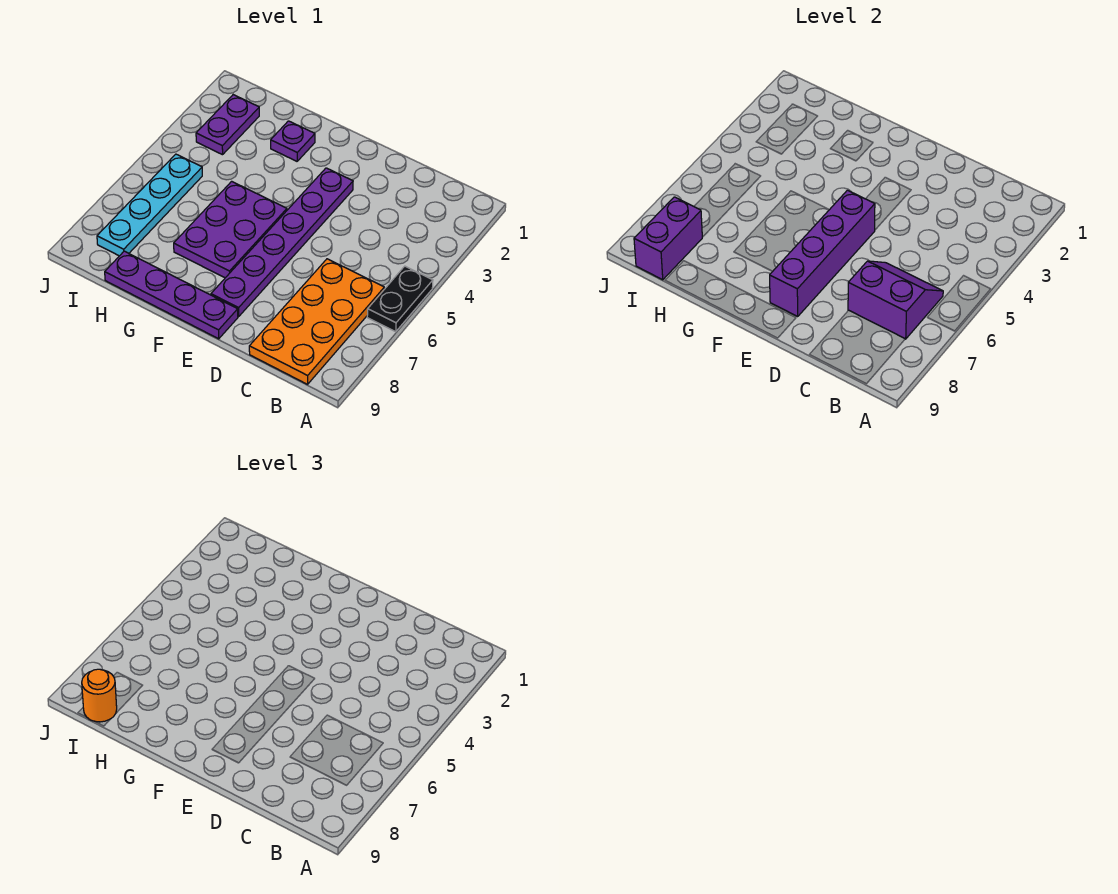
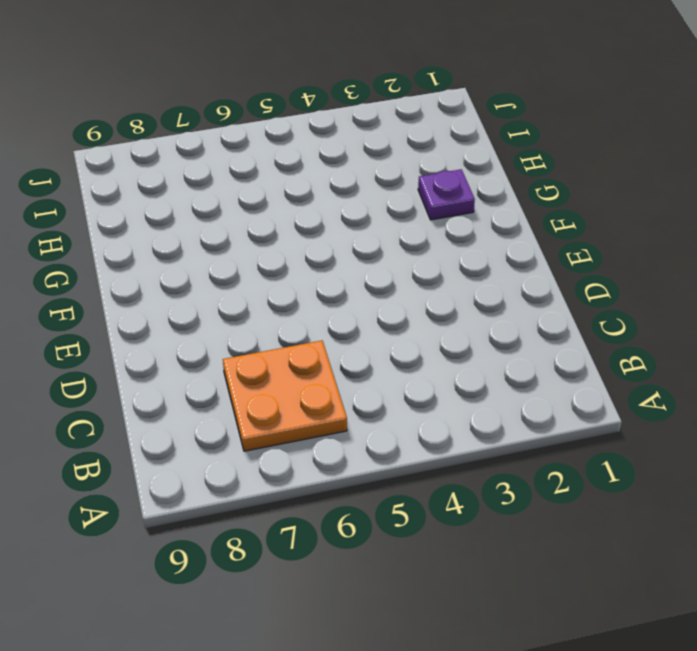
orange plate B6:C7 level 1 -> orange plate B6:C9 level 1
none -> black plate A5:A6 level 1
none -> purple plate E3:E8 level 1
none -> purple plate E9:H9 level 1

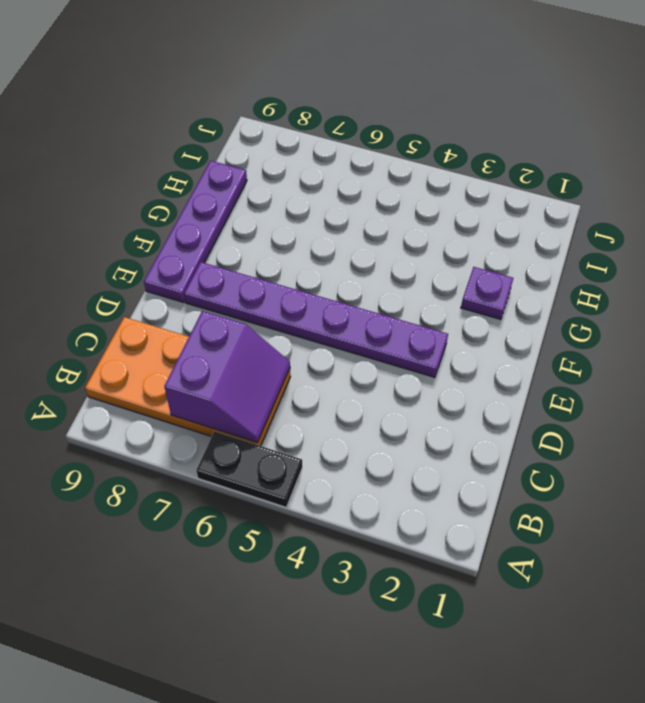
none -> purple plate F5:G7 level 1
none -> purple plate I2:I3 level 1
none -> cyan plate I5:I8 level 1

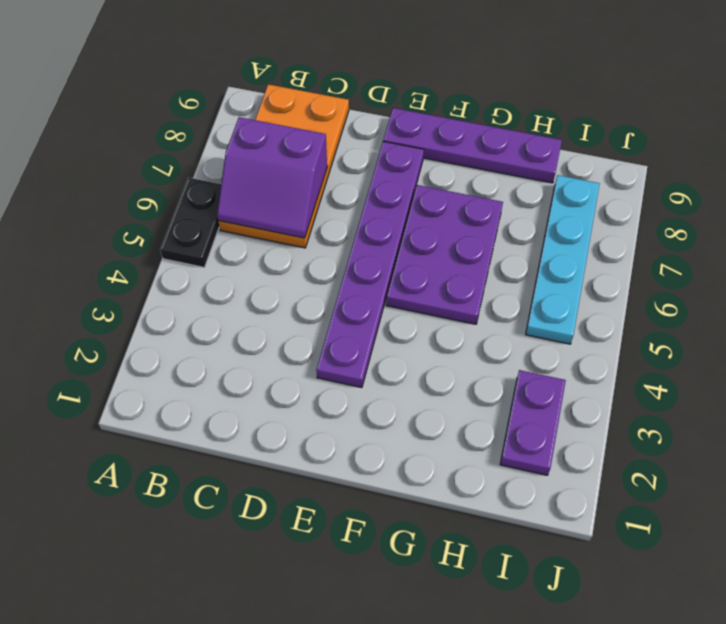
none -> purple plate G2 level 1
none -> purple brick E5:E8 level 2
none -> purple brick I8:I9 level 2

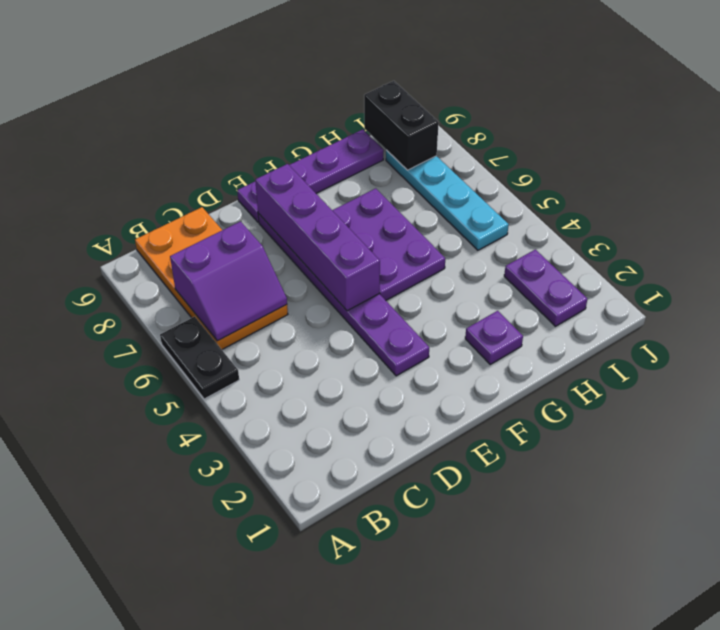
black brick I8:I9 level 2 -> purple brick I8:I9 level 2
none -> orange round brick I9 level 3

